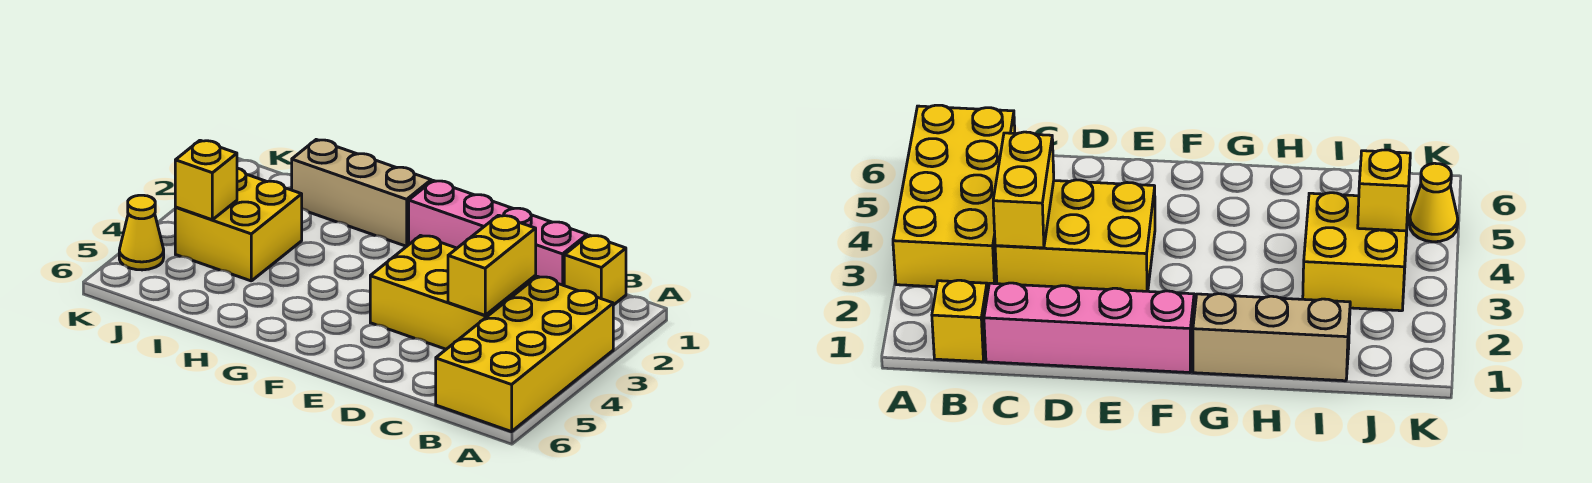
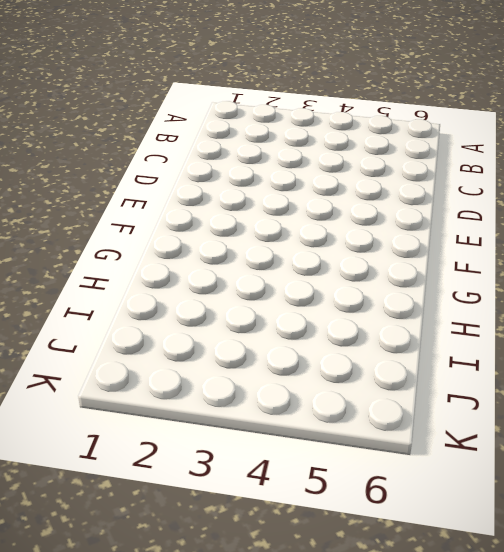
none -> yellow brick A3:B6 level 1
none -> yellow brick B1 level 1

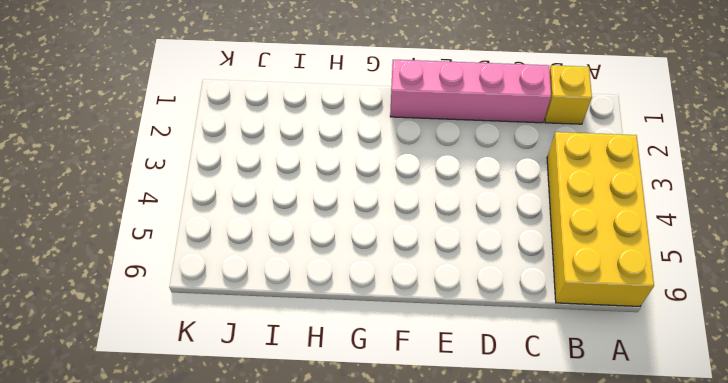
none -> yellow brick C3:E4 level 1
none -> tan brick G1:I1 level 1

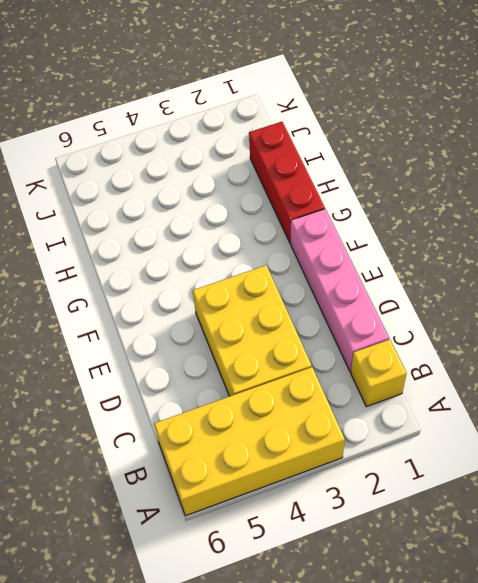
red brick G1:I1 level 1 -> tan brick G1:I1 level 1
none -> yellow brick I3:J4 level 1
none -> yellow cone K5 level 1

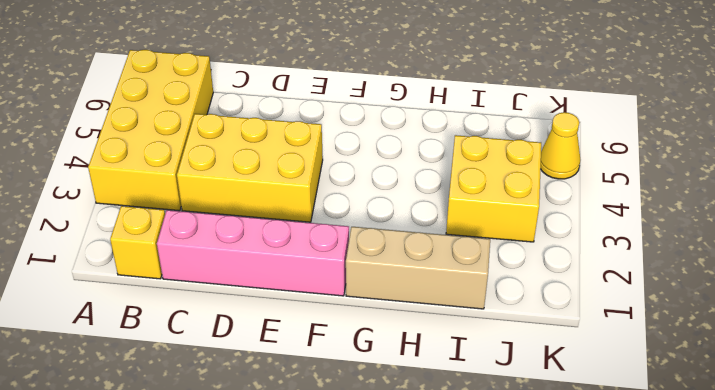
none -> yellow brick C3:C4 level 2
none -> yellow brick J4 level 2

